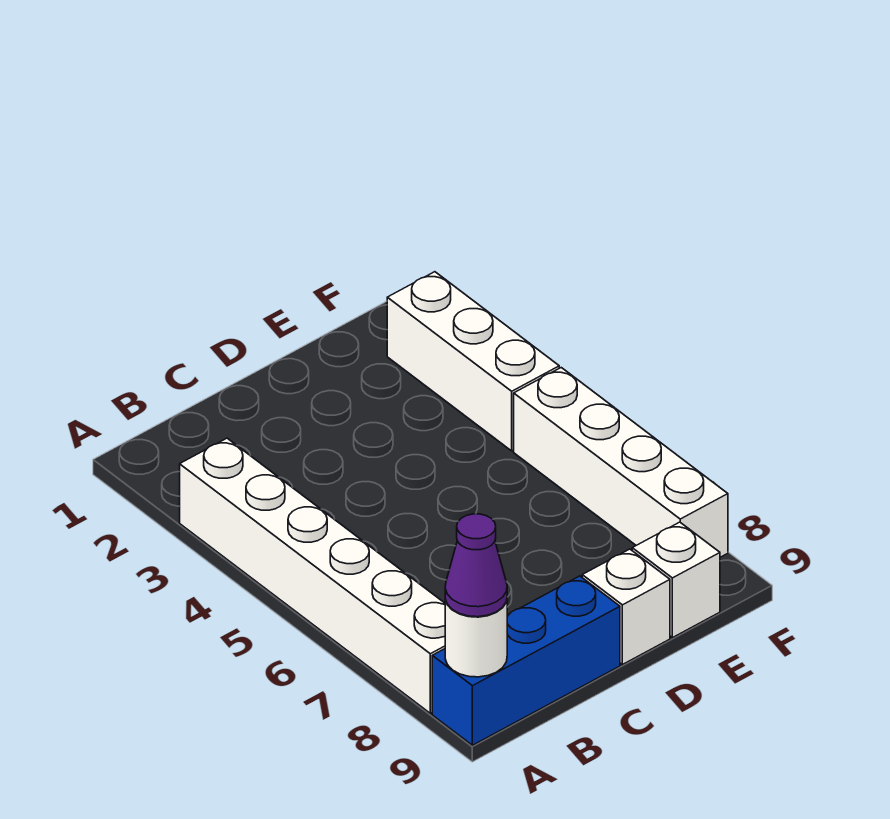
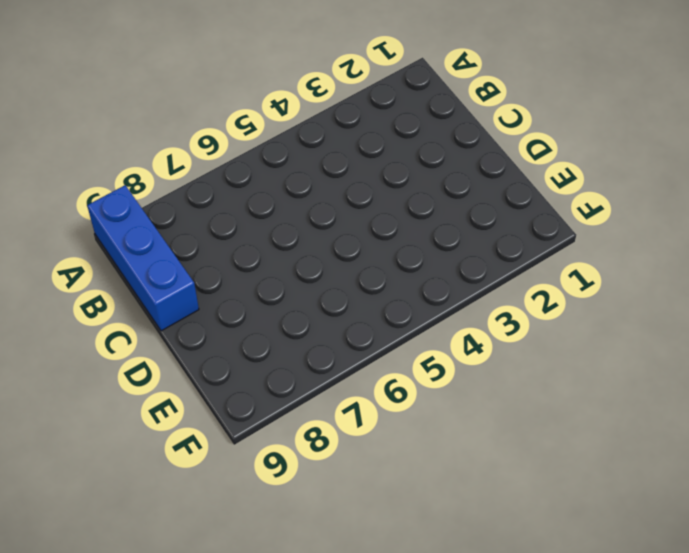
none -> white brick A3:A8 level 1
none -> white brick D9 level 1

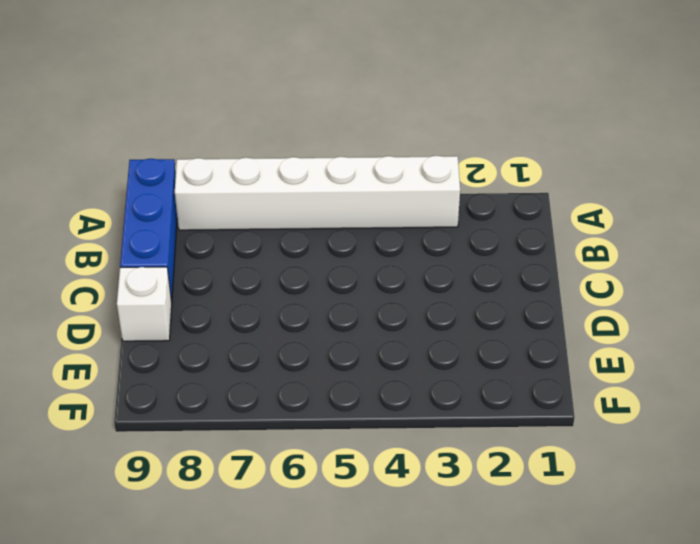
none -> white brick E9 level 1
none -> white brick F2:F4 level 1

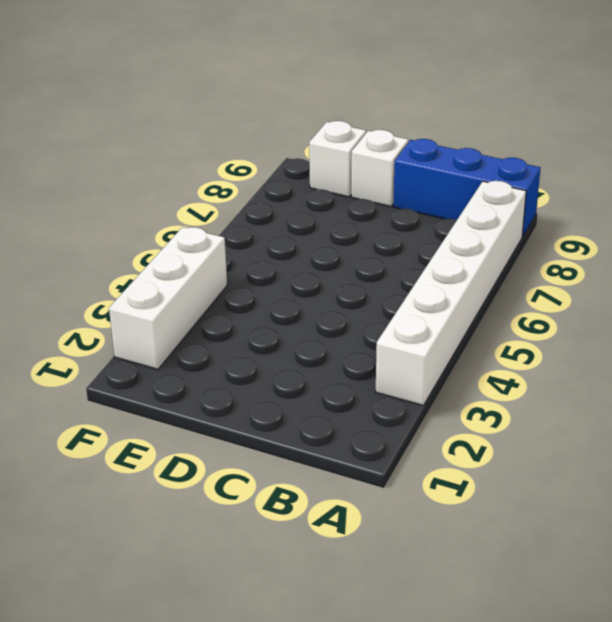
none -> white brick F5:F8 level 1
none -> white round brick A9 level 2

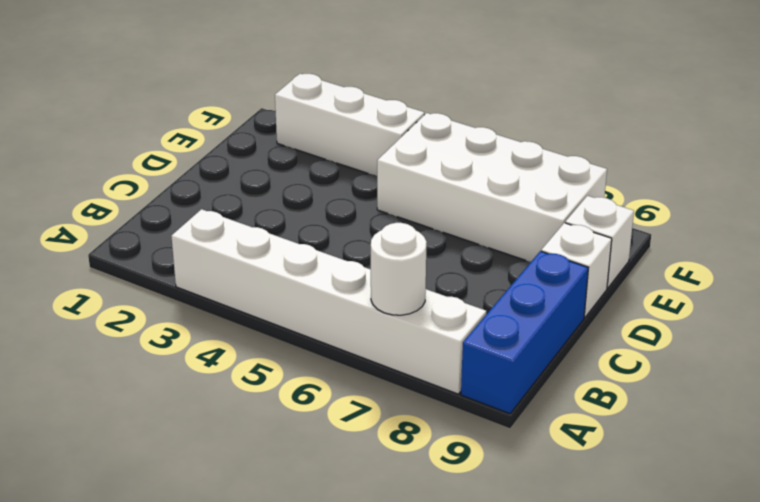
white round brick A7 level 2 -> white round brick A9 level 2
white brick E5:F8 level 1 -> white brick F5:F8 level 1
none -> purple cone A9 level 3

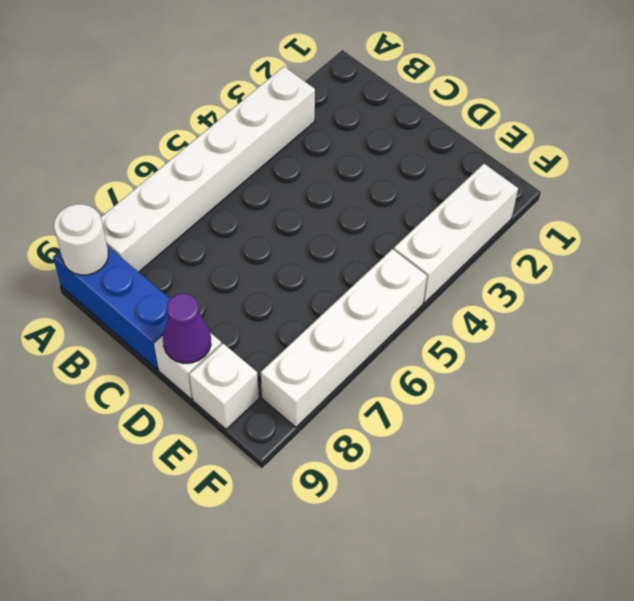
purple cone D9 level 2 -> purple cone A9 level 3

